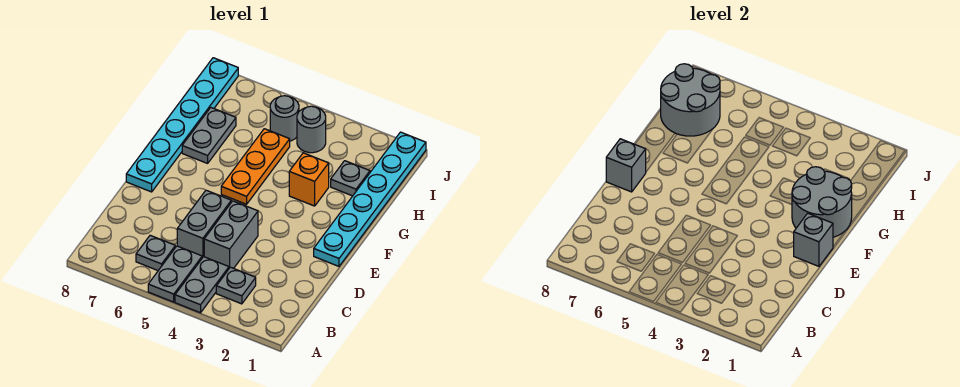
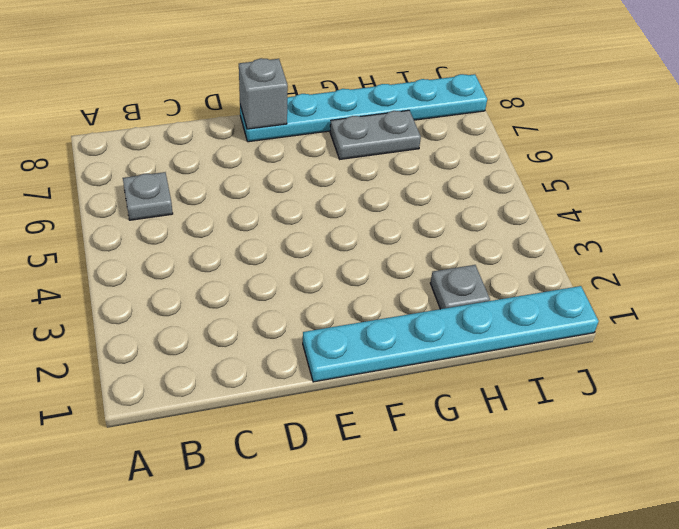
none -> grey plate A4:B4 level 1
none -> grey plate A5:B5 level 1
none -> grey plate B3 level 1

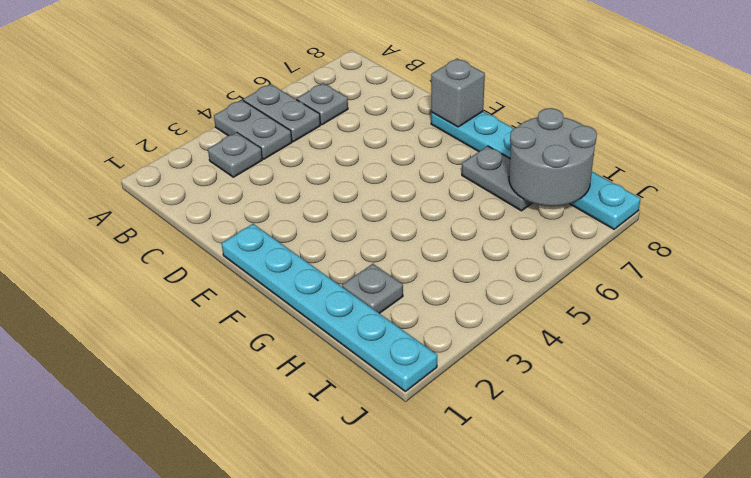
none -> grey brick C4:D4 level 1
none -> grey brick C5:D5 level 1
none -> orange plate F5:H5 level 1

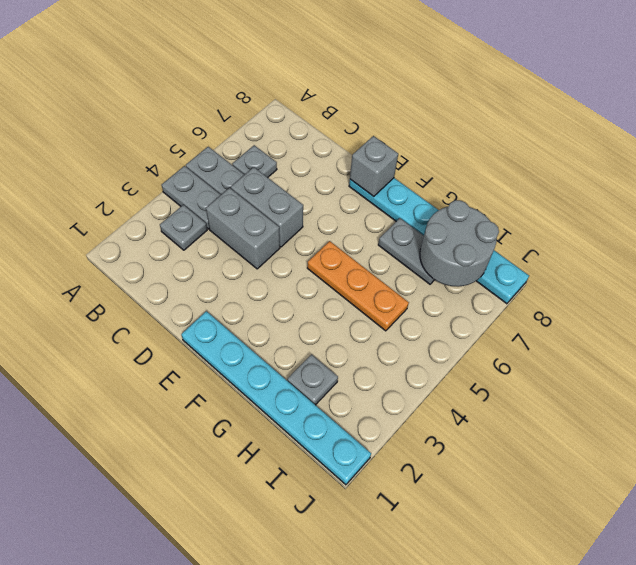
none -> orange brick G3 level 1
none -> grey round brick I4 level 1
none -> grey round brick I5 level 1

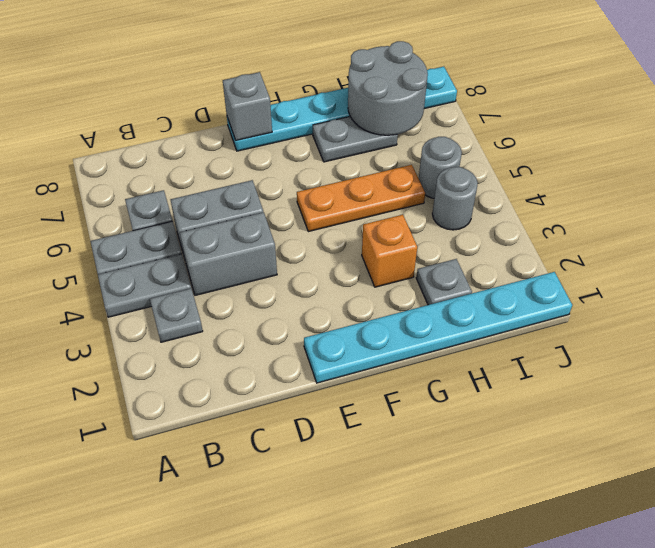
none -> grey brick E1 level 2
none -> grey round brick F1:G2 level 2

